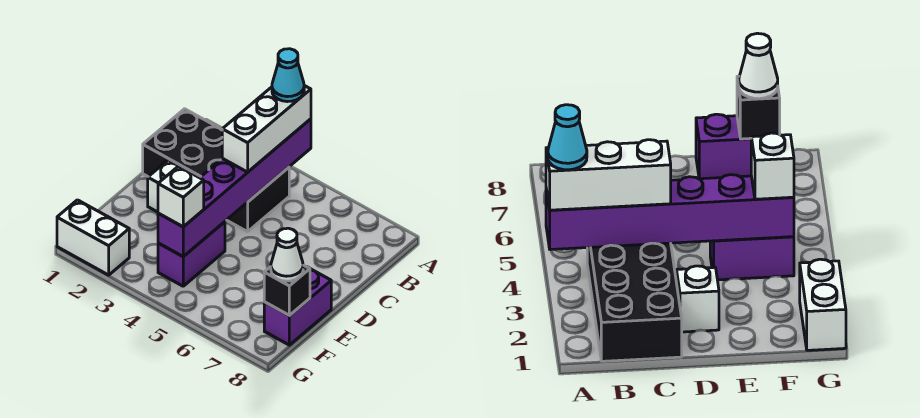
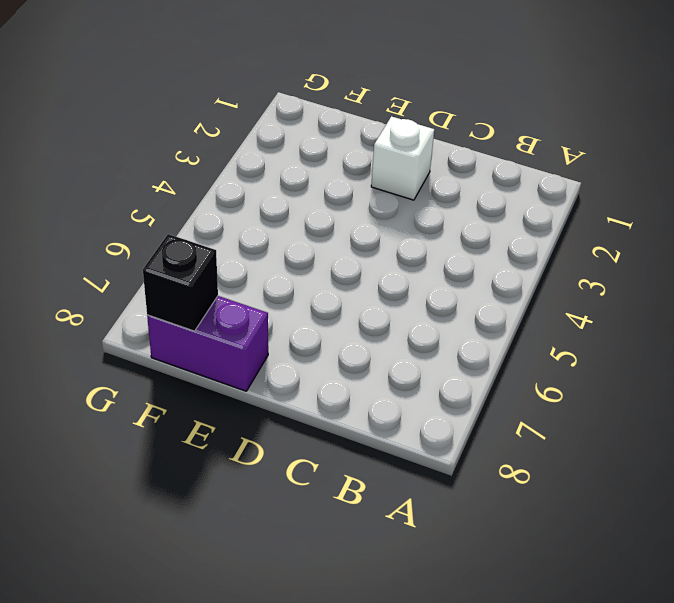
none -> black brick B1:C4 level 1
none -> purple brick E4:F4 level 1

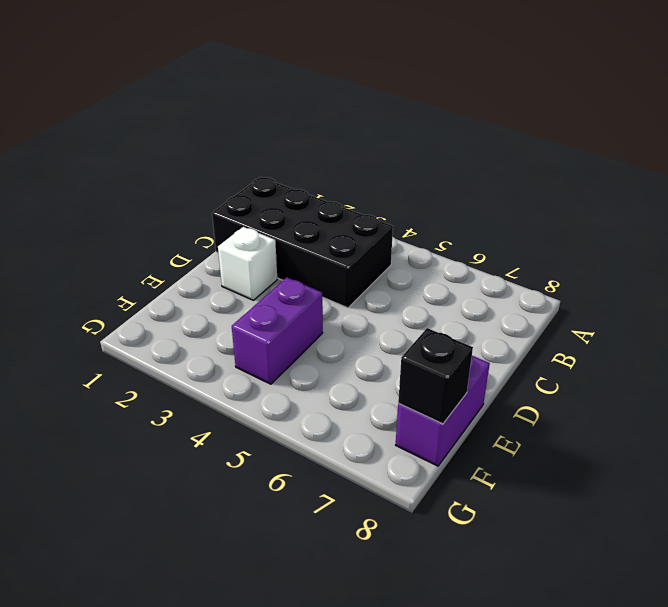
none -> white brick G1:G2 level 1
none -> purple brick A4:F4 level 2

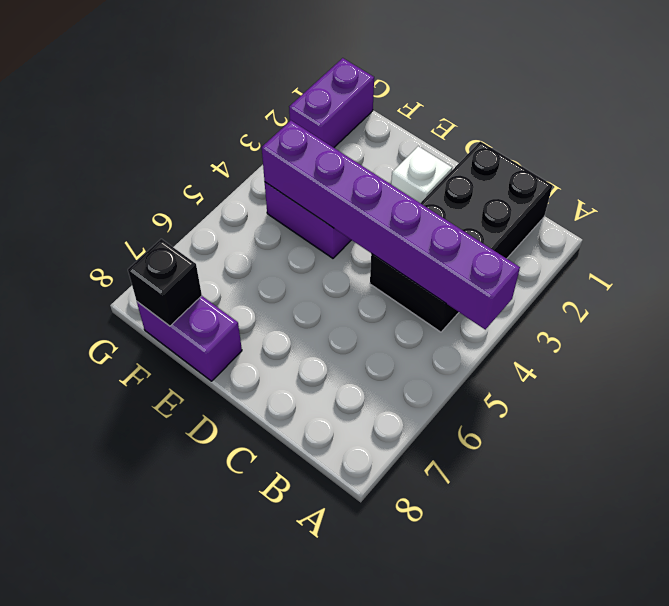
purple brick G1:G2 level 1 -> white brick G1:G2 level 1
none -> white brick A4:C4 level 3
none -> white brick F4 level 3

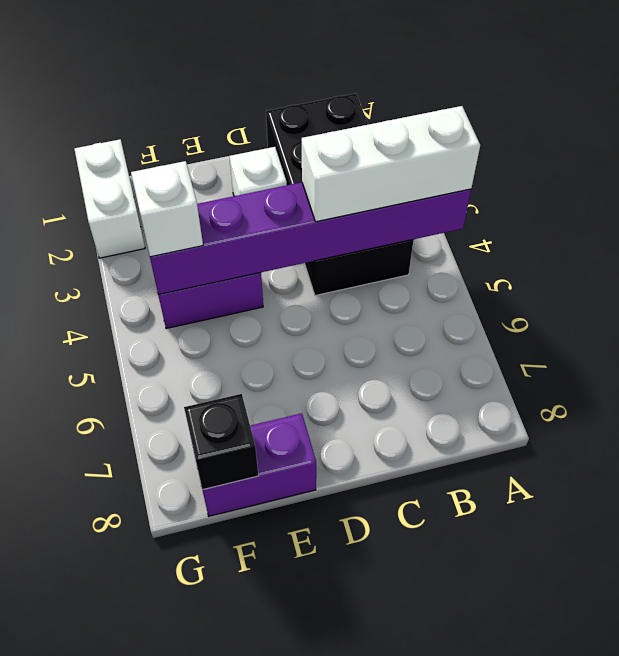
none -> white cone F8 level 3
none -> cyan cone A4 level 4

